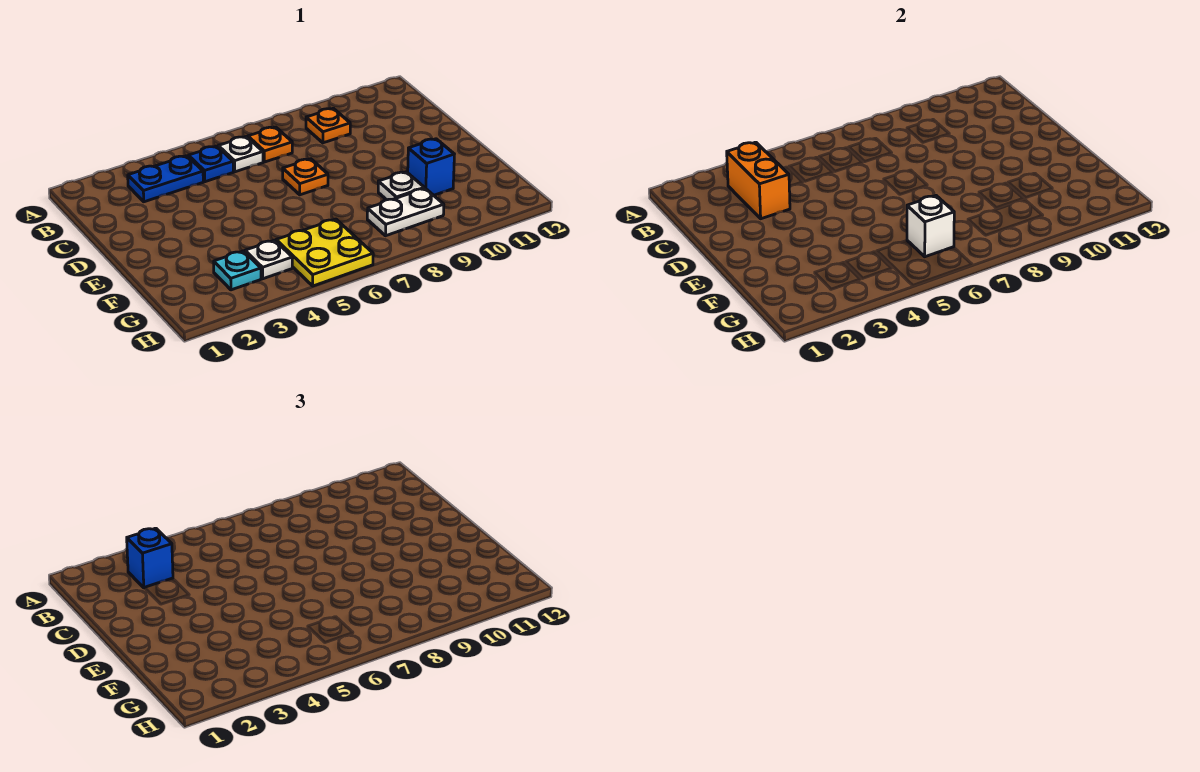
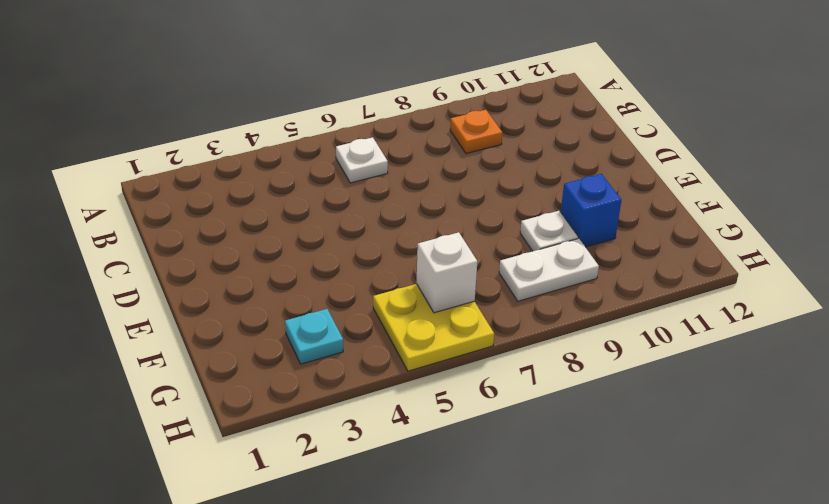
none -> blue plate B3:B4 level 1
none -> blue plate B5 level 1
none -> orange plate B7 level 1

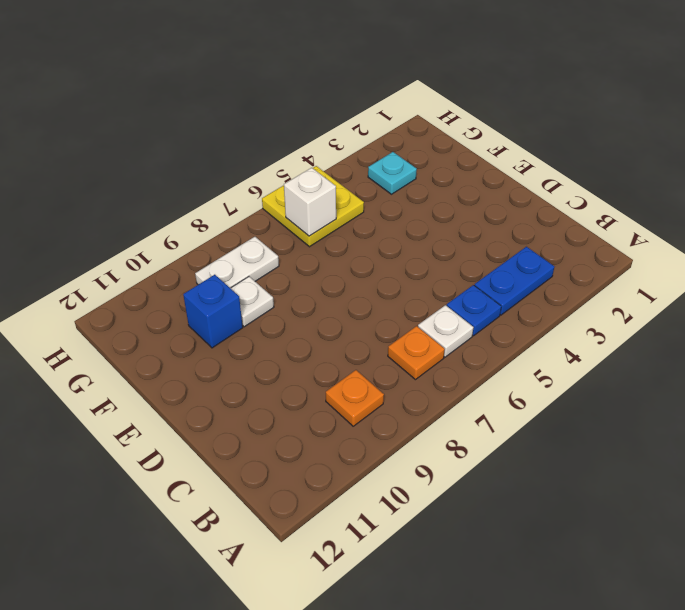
none -> orange plate D7 level 1
none -> white plate G4 level 1
none -> orange brick B3:C3 level 2

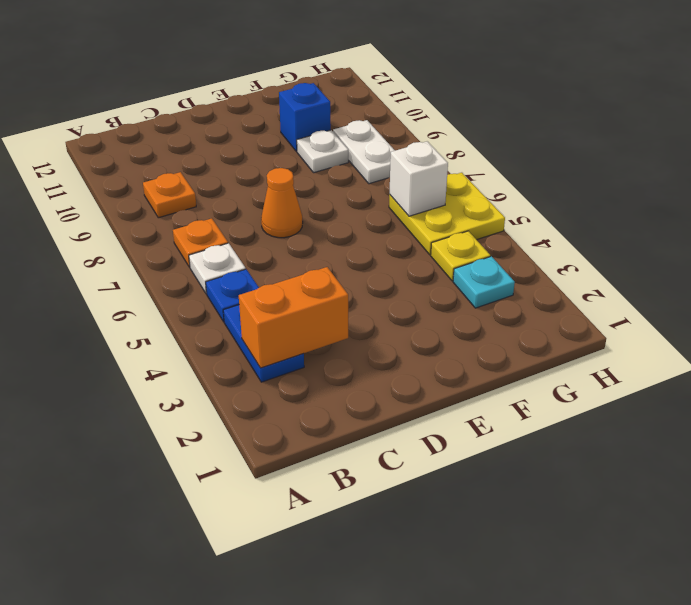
orange cone D7 level 1 -> orange plate D7 level 1
yellow plate G4 level 1 -> white plate G4 level 1
none -> blue brick B3 level 3

